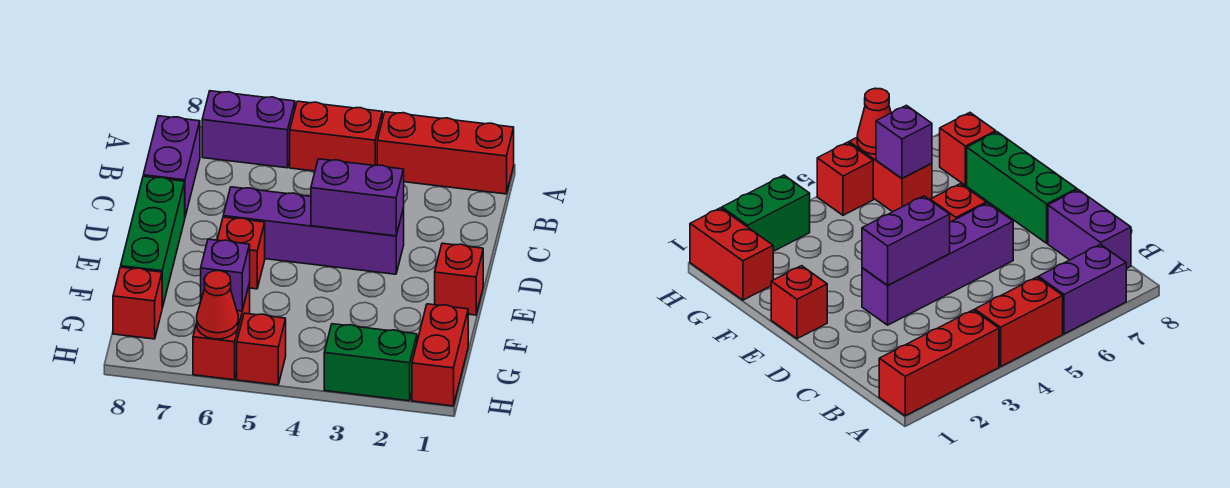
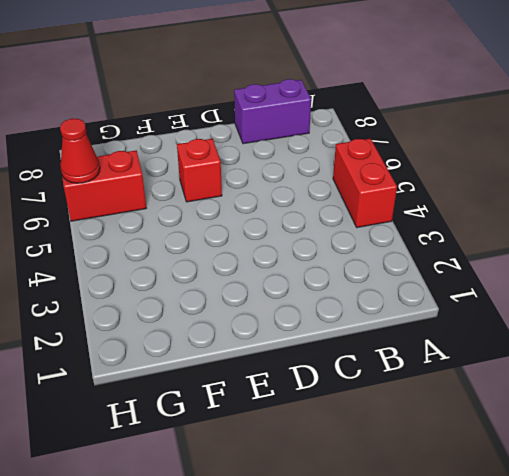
none -> red brick A1:A3 level 1
none -> purple brick A6:A7 level 1
none -> purple brick D3:D6 level 1

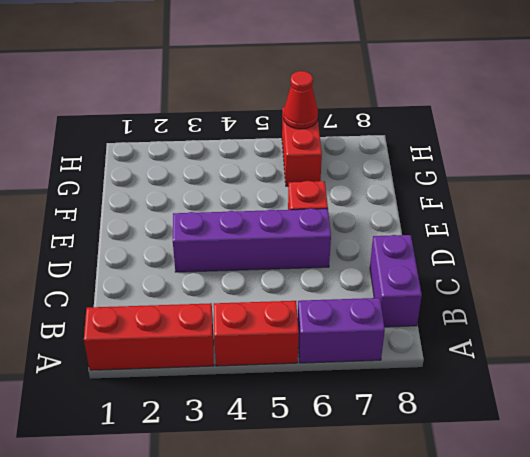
none -> green brick D8:F8 level 1
none -> red brick E1 level 1
none -> red brick G1:H1 level 1

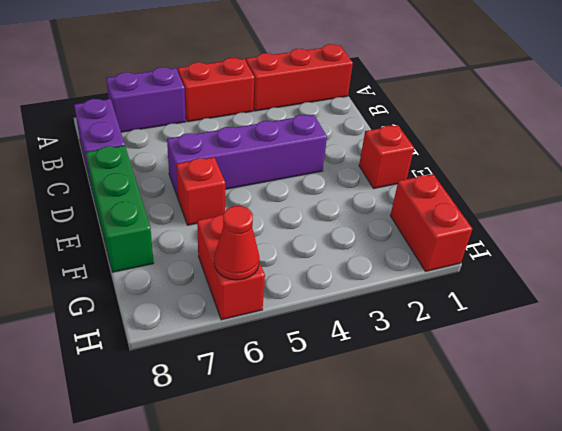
none -> red brick G8 level 1
none -> green brick H2:H3 level 1
none -> red brick H5 level 1

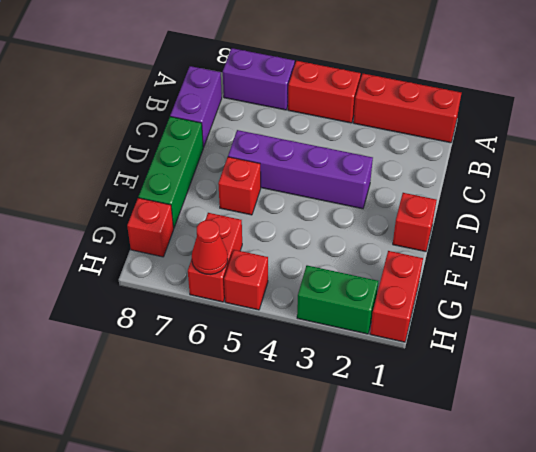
none -> purple brick D3:D4 level 2
none -> purple brick G6 level 2

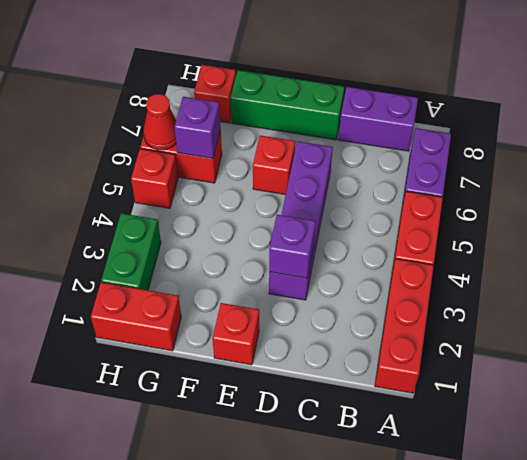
purple brick D3 level 2 -> purple brick D3:D4 level 2

